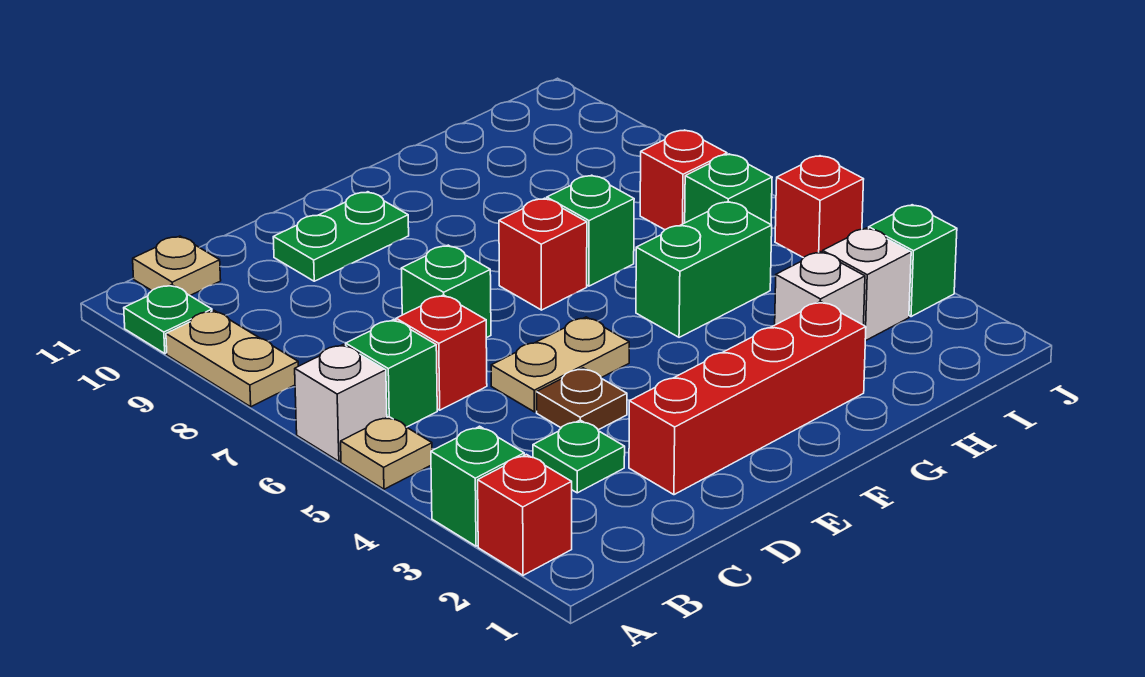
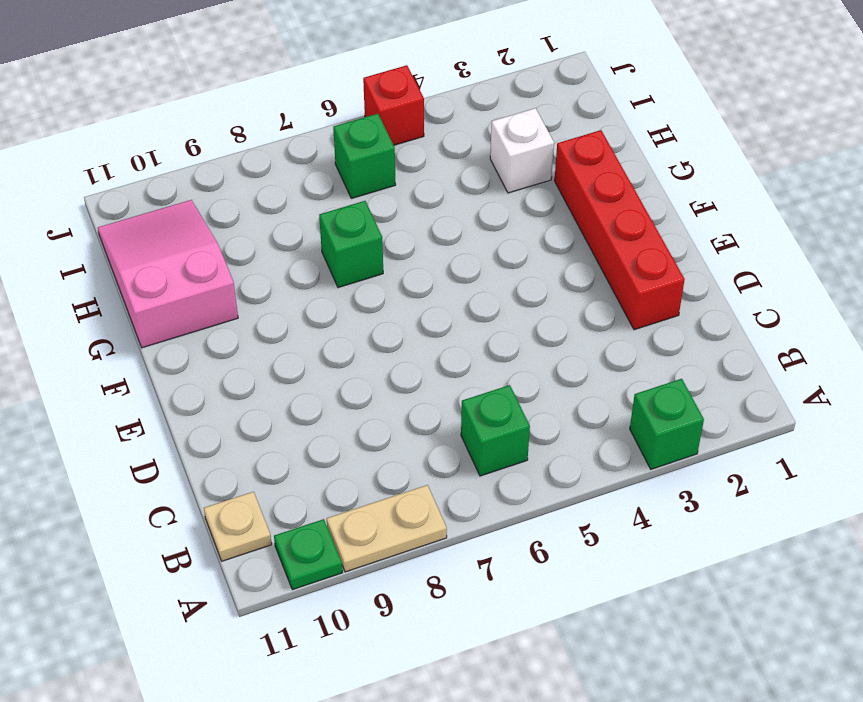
pink slope G10:I11 level 1 top G -> none
none -> red brick A2 level 1
none -> tan plate A5 level 1
none -> white brick A6 level 1

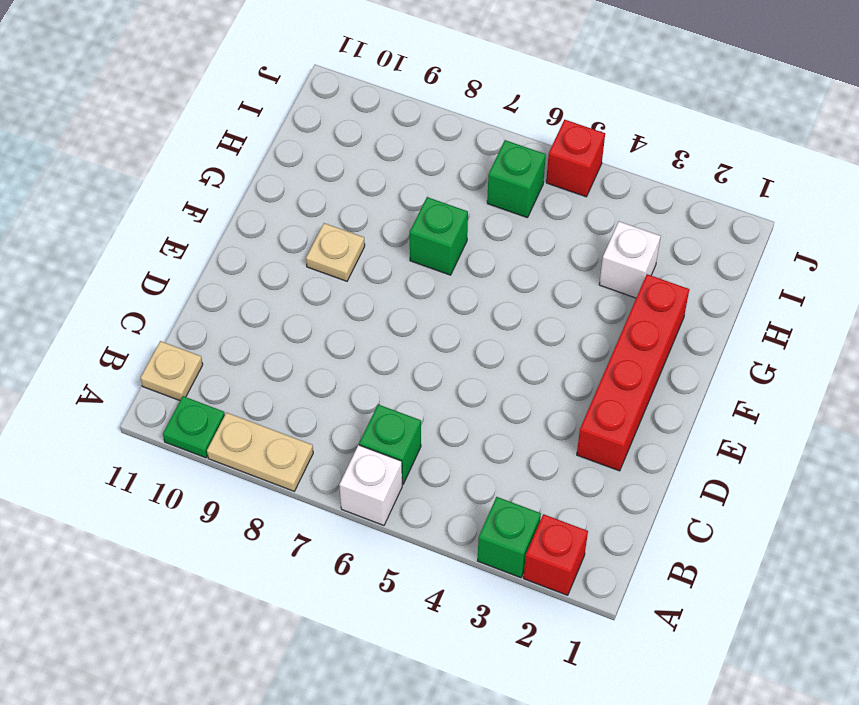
tan plate F9 level 1 -> tan plate A5 level 1
none -> green plate C3 level 1
none -> red brick C6 level 1
none -> brown plate D4 level 1

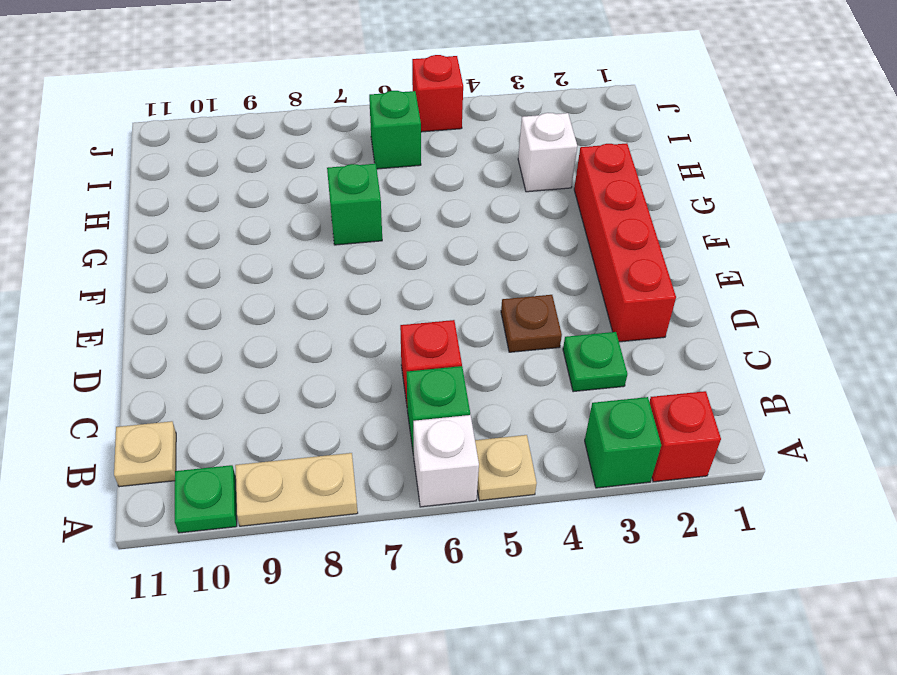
none -> tan plate D5:E5 level 1
none -> green brick D7 level 1
none -> green plate D10:E10 level 1

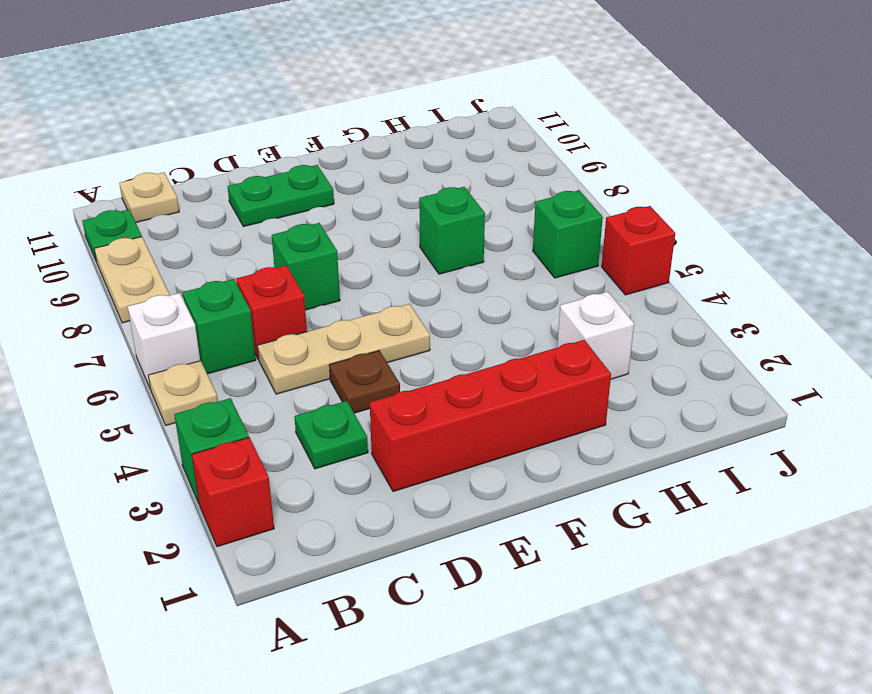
tan plate C5:E5 level 1 -> tan plate D5:E5 level 1
none -> red brick F7 level 1
none -> green brick G5:H5 level 1
none -> white brick I3 level 1

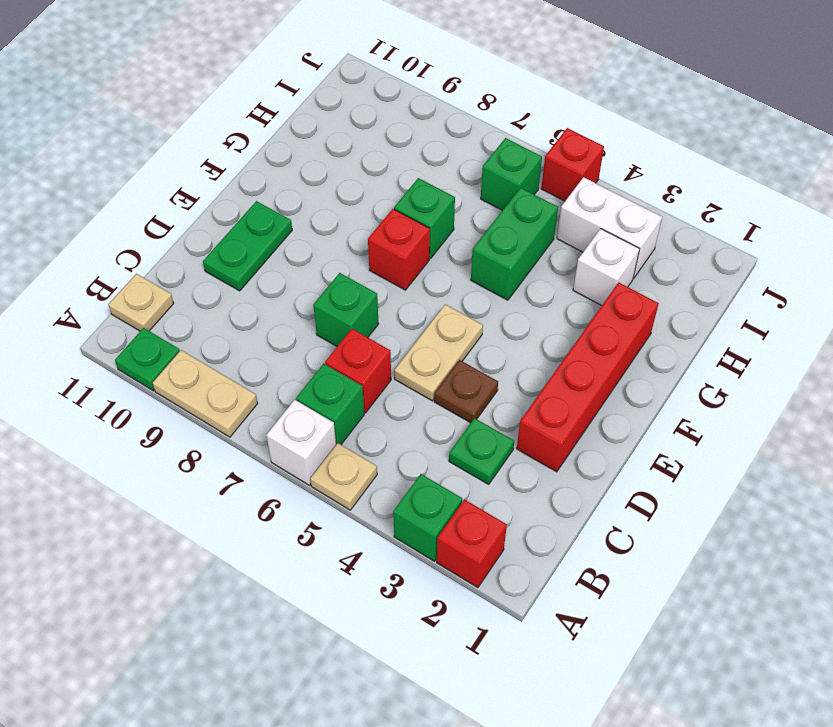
white brick I3:I4 level 1 -> white brick I3 level 1
none -> red brick I7 level 1
none -> green brick J3 level 1

